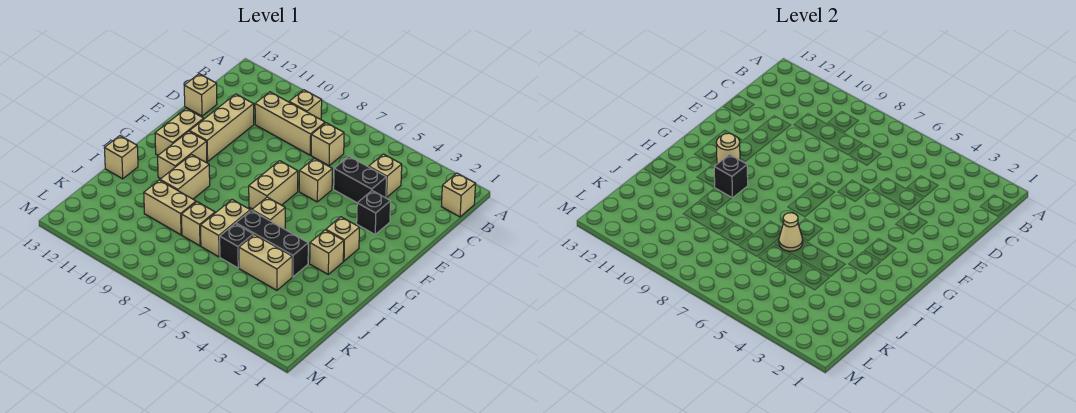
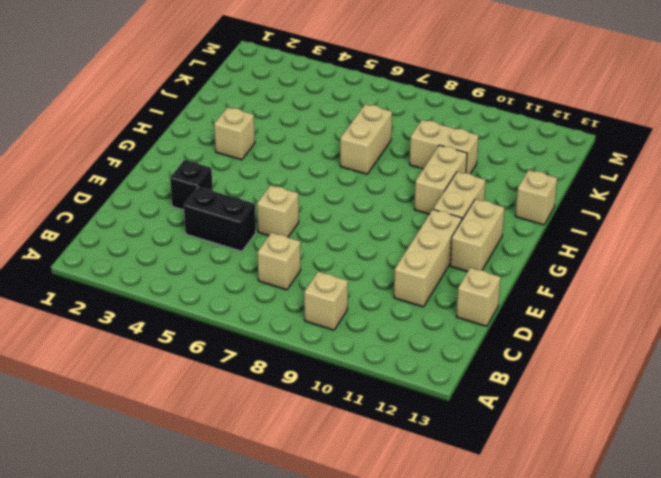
none -> tan brick B1 level 1
none -> tan brick C4 level 1
none -> tan brick C8:C10 level 1

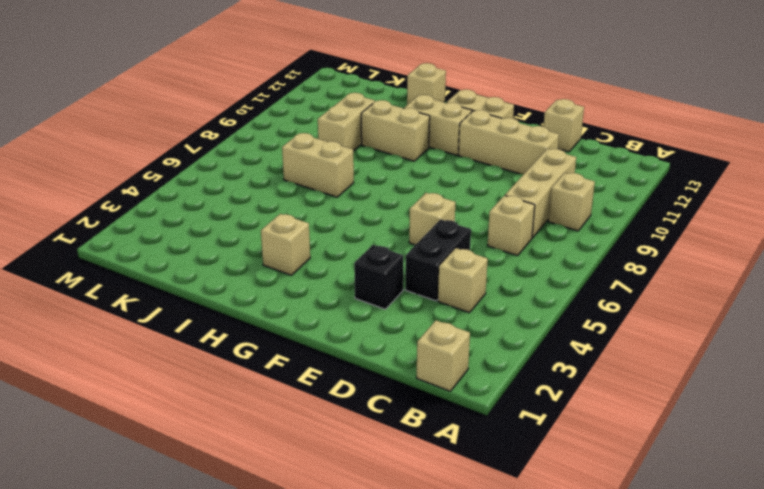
none -> tan brick F7:G7 level 1
none -> tan brick G3 level 1
none -> tan brick H6 level 1

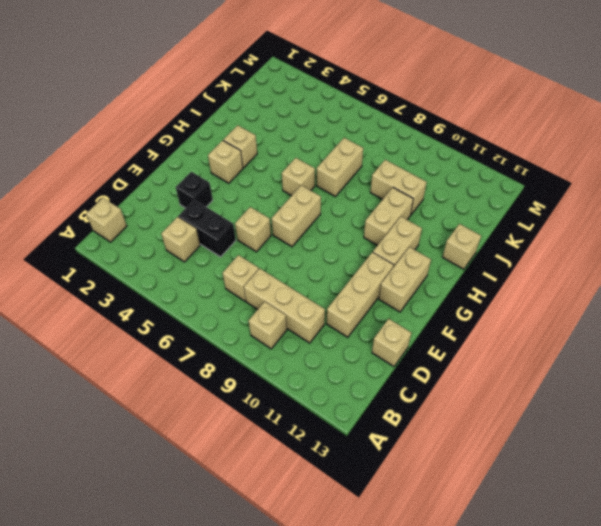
none -> black brick I4:I6 level 1
none -> tan brick J4:J5 level 1
none -> black brick J6 level 1

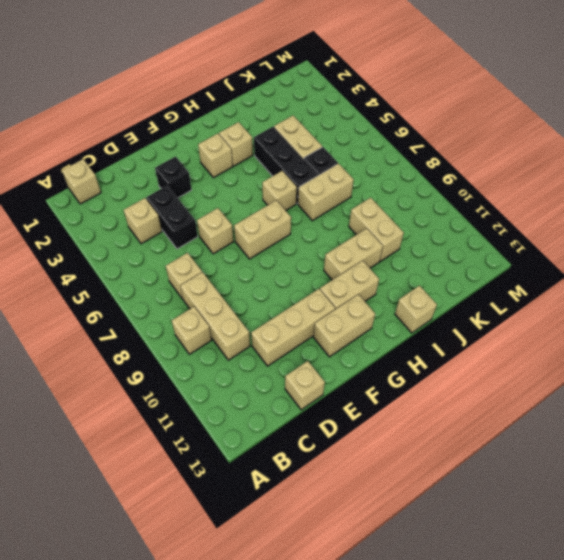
none -> tan brick J8 level 1
none -> tan round brick G11 level 2
none -> black brick H10 level 2

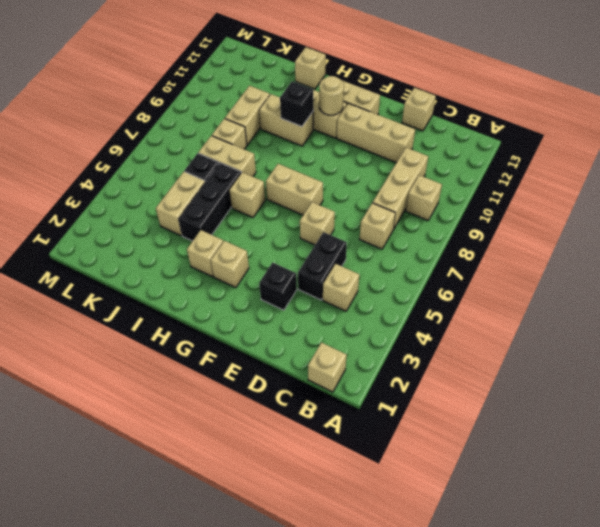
none -> tan cone I6 level 2

